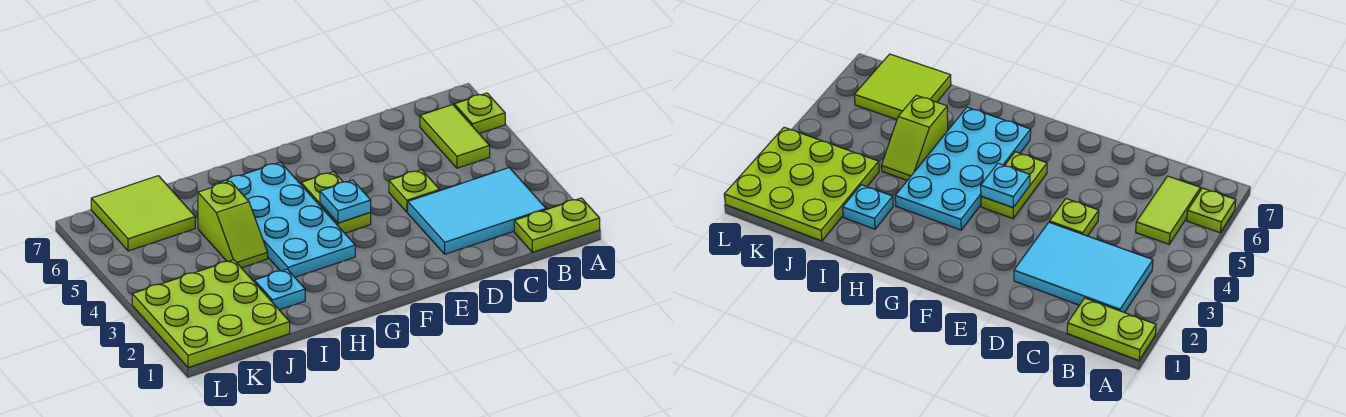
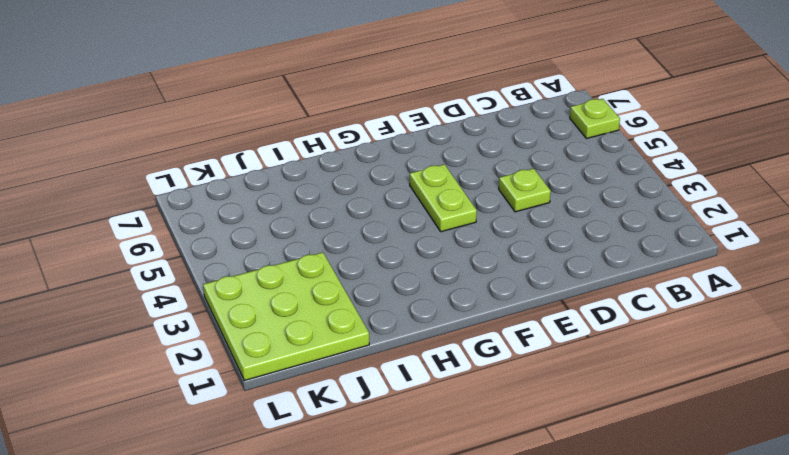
none -> lime plate A1:B1 level 1
none -> cyan tile B2:D3 level 1
none -> lime tile B5:B6 level 1

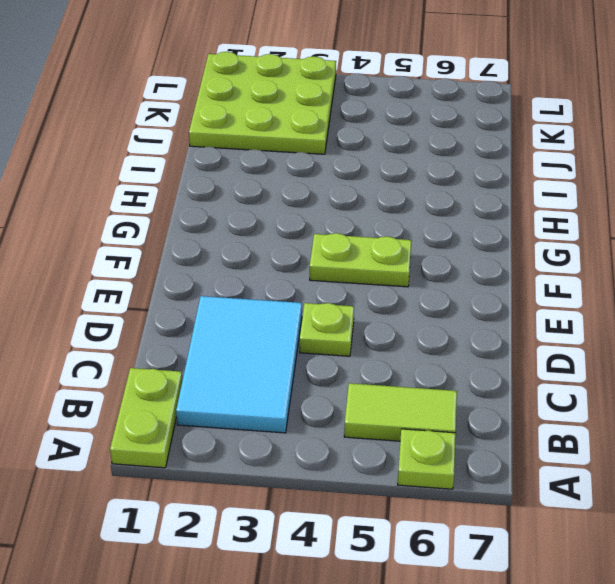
none -> cyan plate G3:H6 level 1
none -> cyan plate I2 level 1
none -> lime slope I4:I5 level 1 top 5

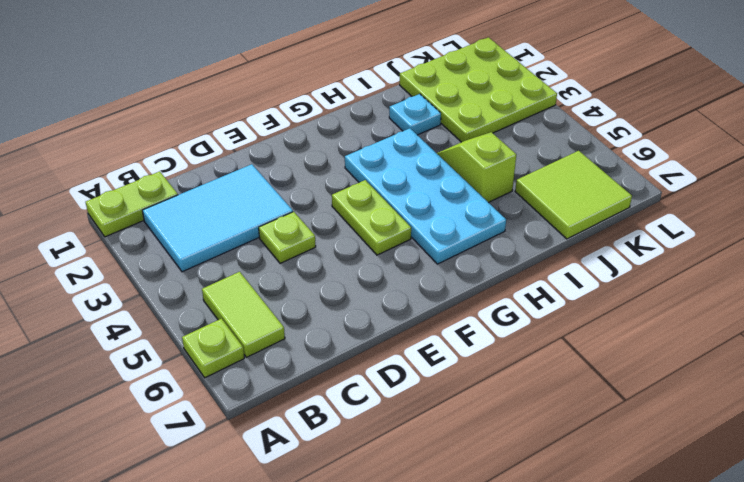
none -> cyan plate F4 level 2

